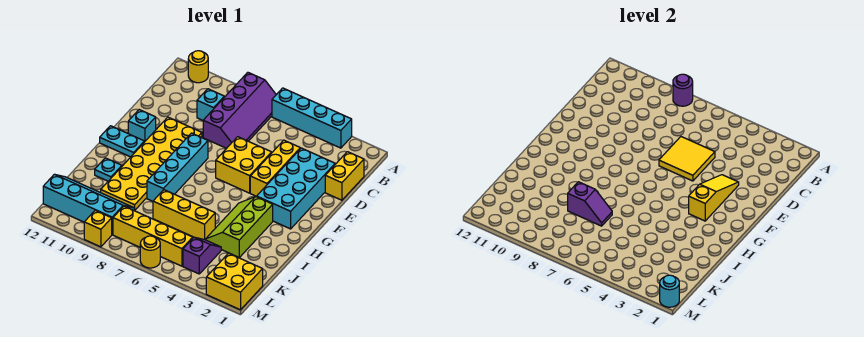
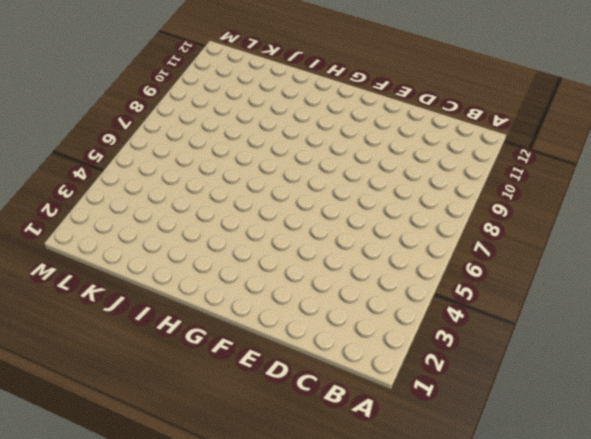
none -> cyan brick A3:A6 level 1
none -> purple slope A7:D8 level 1 top 8
none -> yellow round brick A11 level 1

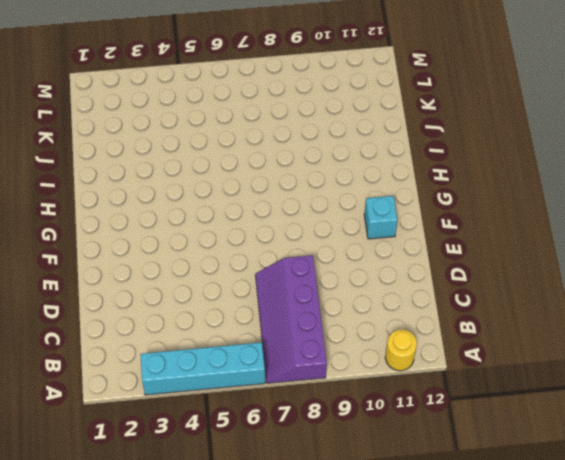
none -> yellow brick C1:D1 level 1
none -> cyan brick C9 level 1
none -> cyan brick D2:G3 level 1

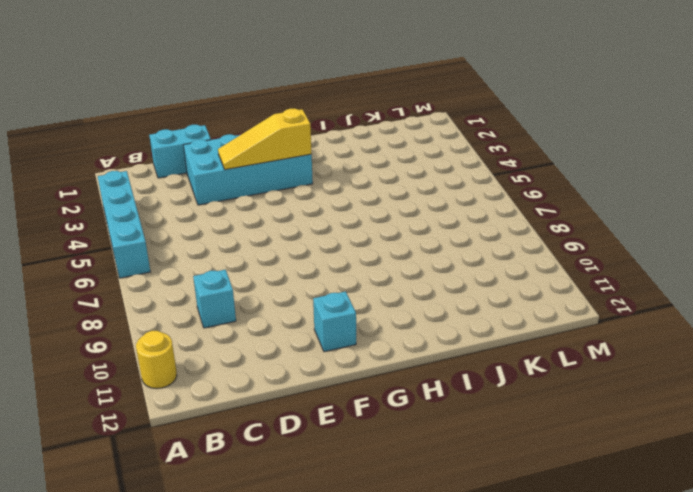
cyan brick C1:D1 level 1 -> yellow brick C1:D1 level 1
none -> purple slope A7:D8 level 1 top 8
none -> yellow brick D4:F4 level 1
none -> yellow brick E5:F6 level 1

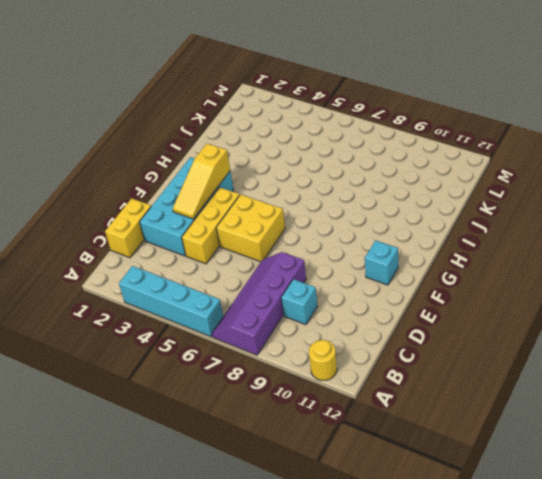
none -> yellow plate E9:J10 level 1
none -> cyan brick F8:I8 level 1
none -> cyan plate G11:G12 level 1

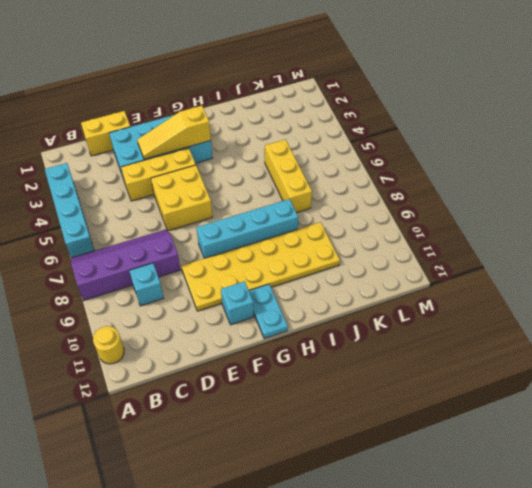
none -> lime slope H3:J4 level 1 top 3
none -> cyan plate I11 level 1
none -> purple slope K4:L4 level 1 top L

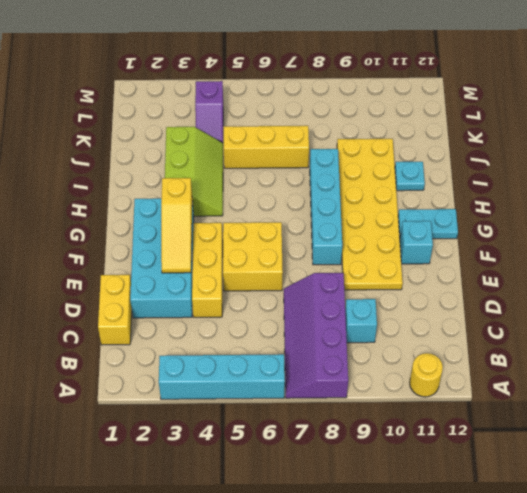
none -> cyan slope K9:L12 level 1 top L
none -> yellow brick L1:M2 level 1
none -> yellow brick L5:L8 level 1

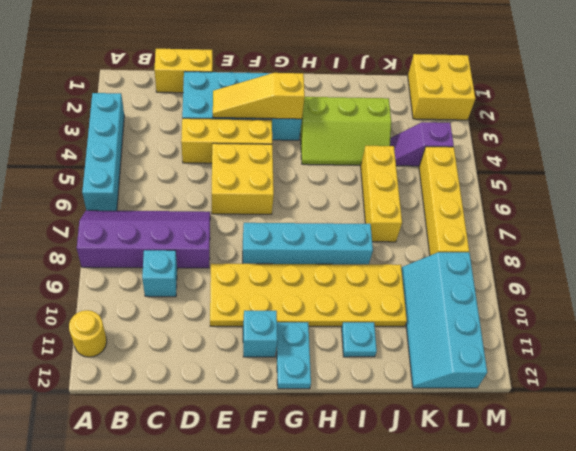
none -> yellow round brick M6 level 1
none -> yellow brick M9 level 1
none -> purple round brick A8 level 2

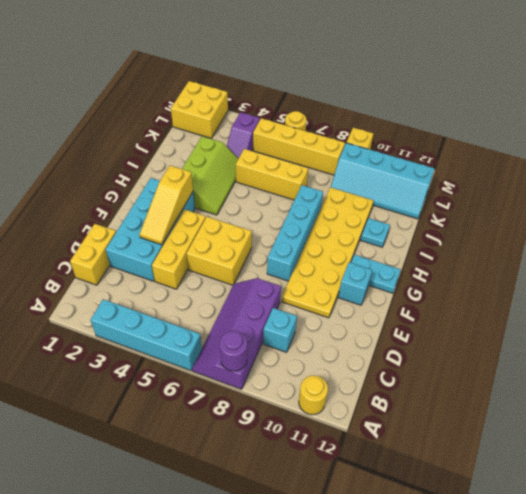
none -> yellow tile D5:E6 level 2
none -> purple slope J7:J8 level 2 top 8
none -> cyan round brick M1 level 2

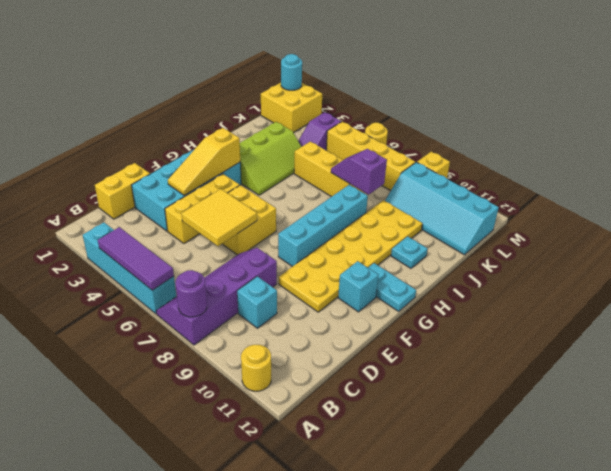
purple tile A4:A6 level 2 -> none

